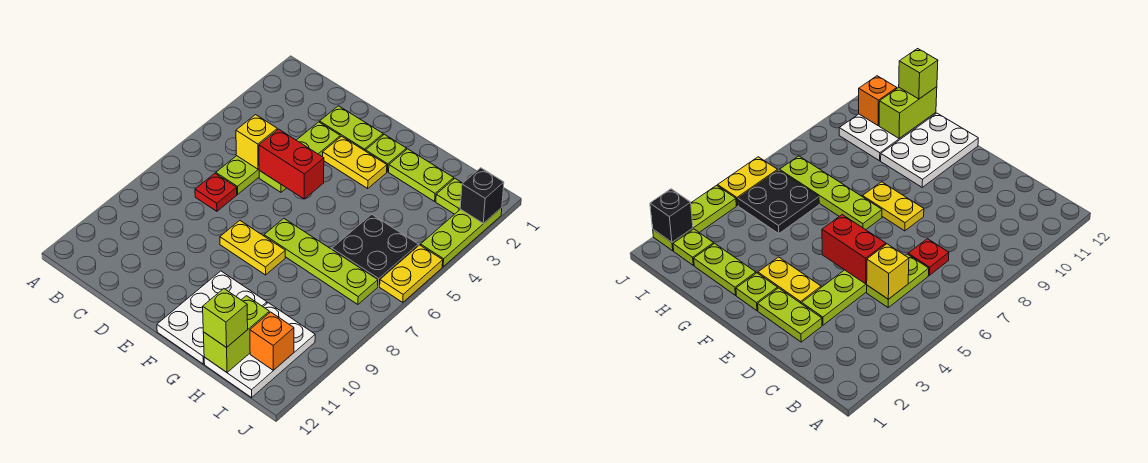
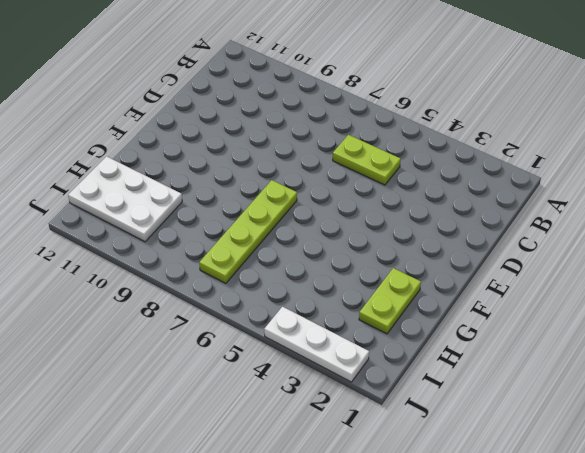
white plate J2:J4 level 1 -> lime plate J2:J4 level 1
none -> red plate C7 level 1
none -> lime plate D2:E2 level 1
none -> lime plate D3:D5 level 1

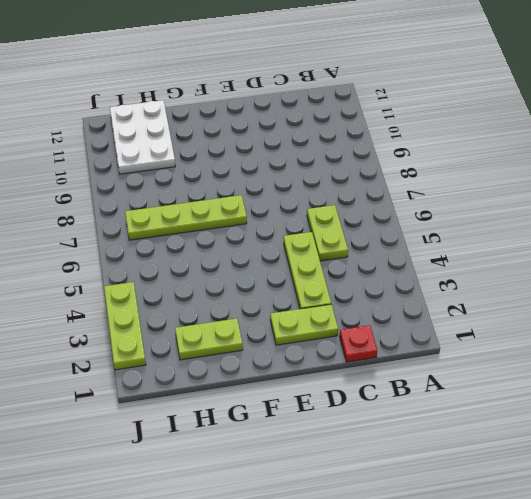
red plate C1 level 1 -> red plate C7 level 1
none -> yellow plate E3:F3 level 1
none -> yellow plate E8:F8 level 1
none -> lime plate F2 level 1

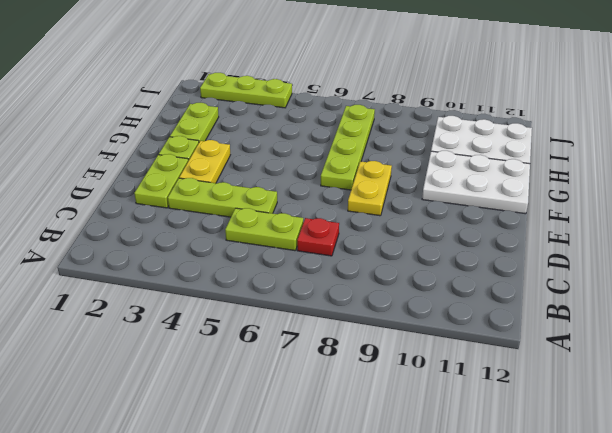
none -> black plate H5:I6 level 1
none -> lime plate I2 level 1
none -> yellow plate J5:J6 level 1

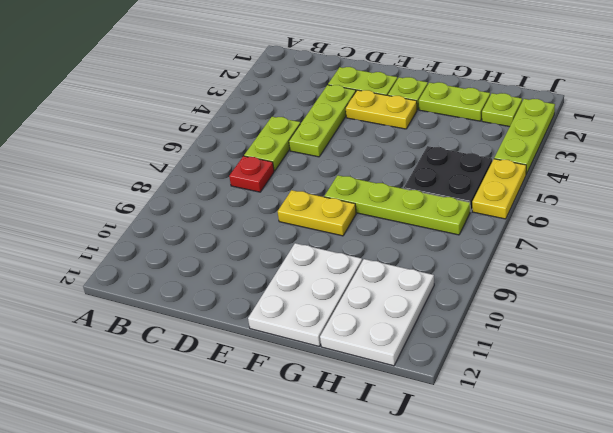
none -> yellow brick C5 level 2
none -> red brick D5:E5 level 2
none -> lime brick H11:H12 level 2

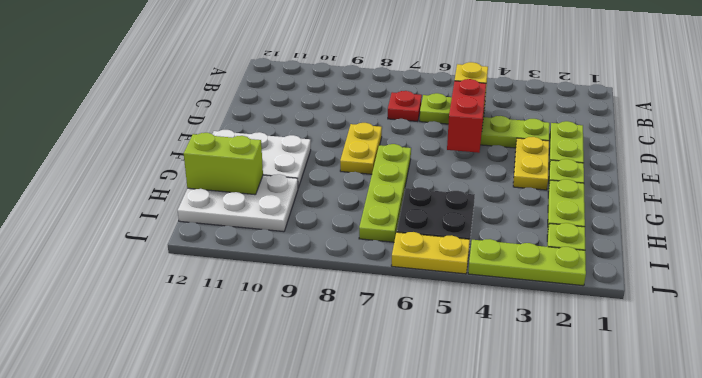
none -> orange brick I11 level 2
none -> black brick J2 level 2
none -> lime brick H12 level 3

